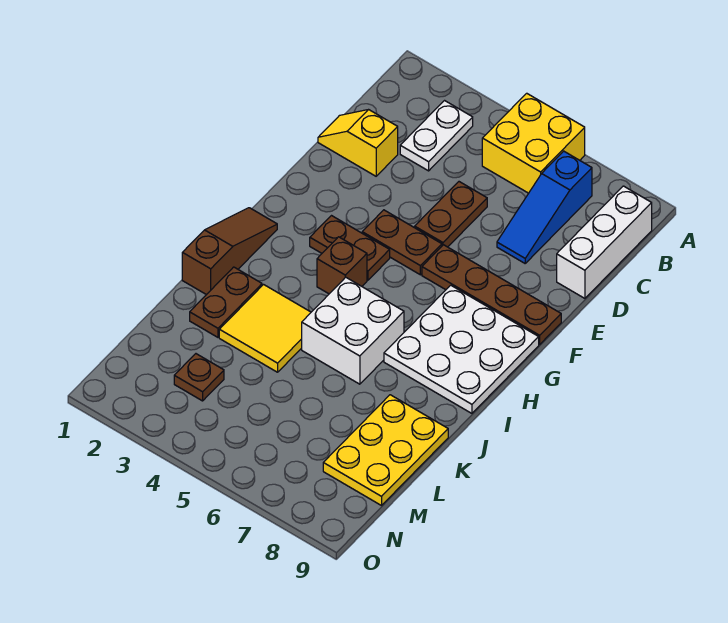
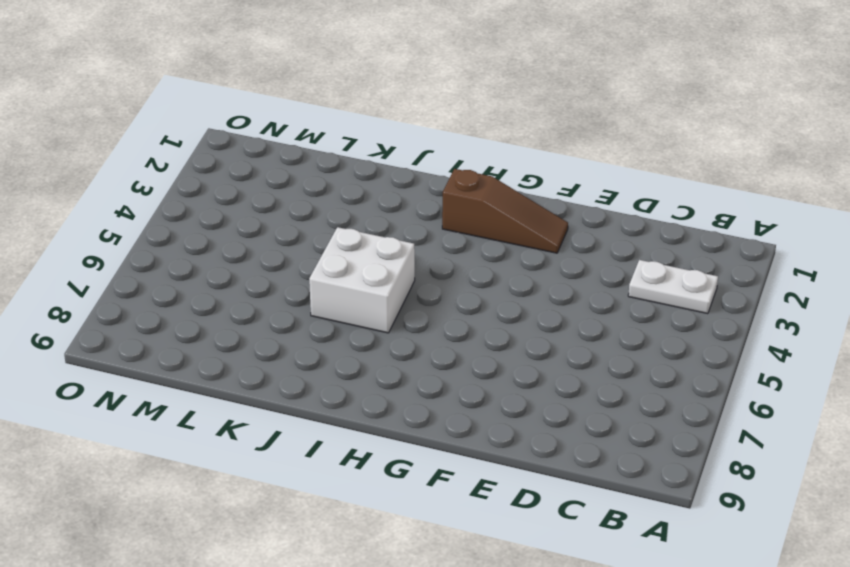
brown slope F2:H2 level 1 top H -> brown slope H1:J1 level 1 top J
none -> yellow brick A5:B6 level 1
none -> blue slope B7:D7 level 1 top B
none -> white brick B9:D9 level 1

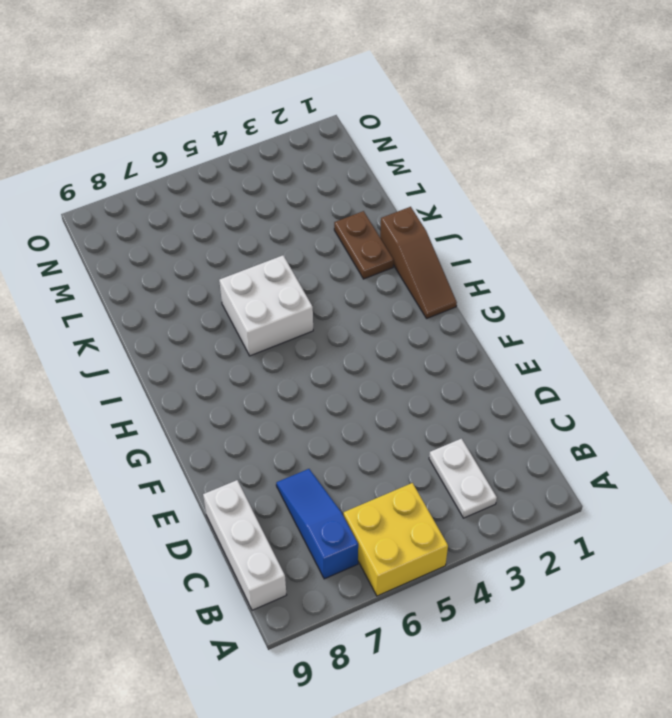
none -> yellow slope D1:D2 level 1 top 2
none -> brown plate D5:E5 level 1
none -> brown plate F4:F5 level 1

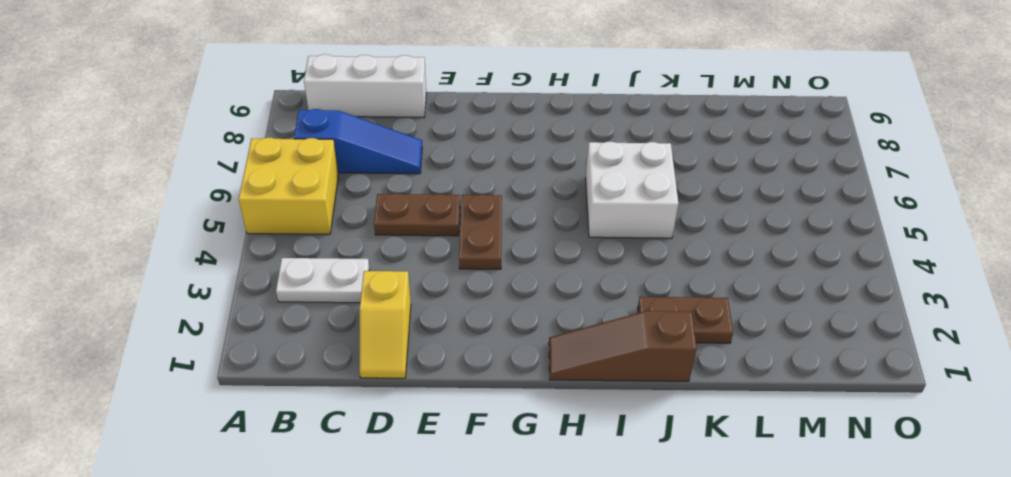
none -> brown plate F6:F9 level 1
none -> brown plate G3:G4 level 1
none -> white plate G7:I9 level 1

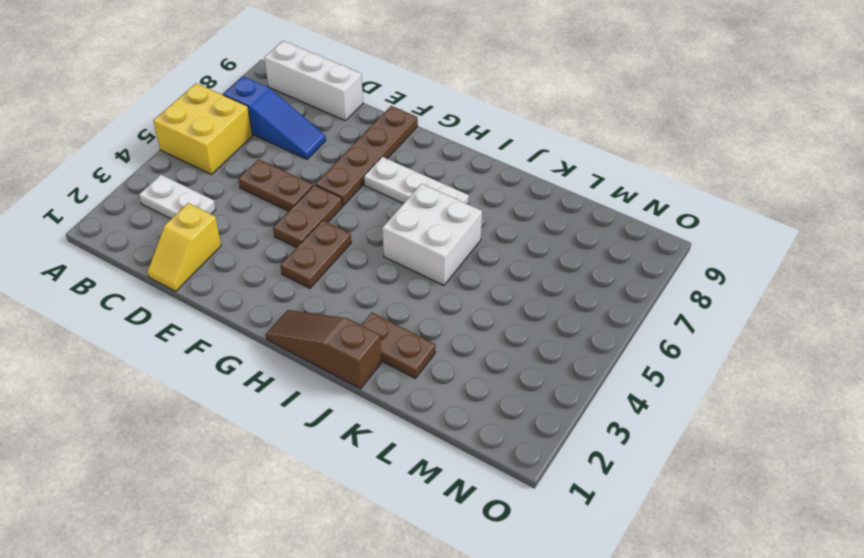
white plate G7:I7 level 1 -> white plate G7:I9 level 1
none -> brown brick H4 level 1
none -> yellow tile J3:K4 level 1
none -> yellow plate K8:M9 level 1

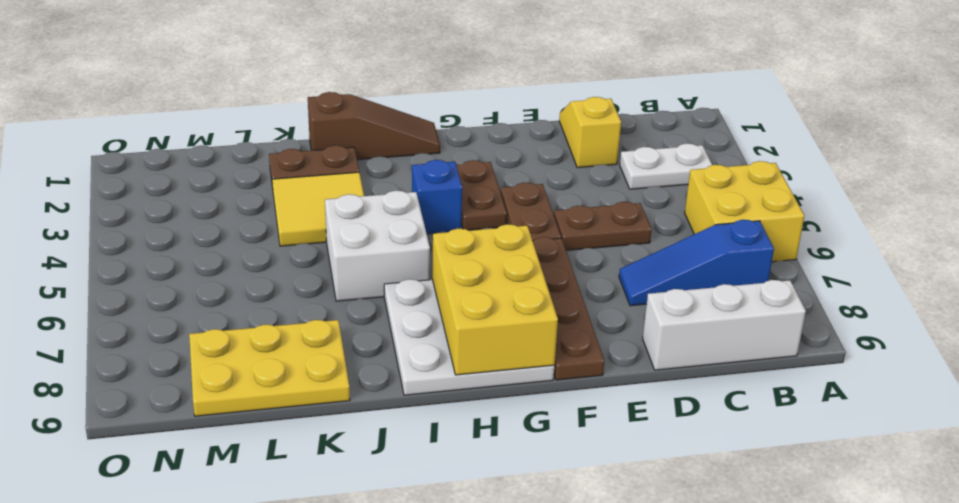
yellow brick G7:H9 level 2 -> none
blue brick H4 level 1 -> brown brick H4 level 1
none -> brown plate M3 level 1

